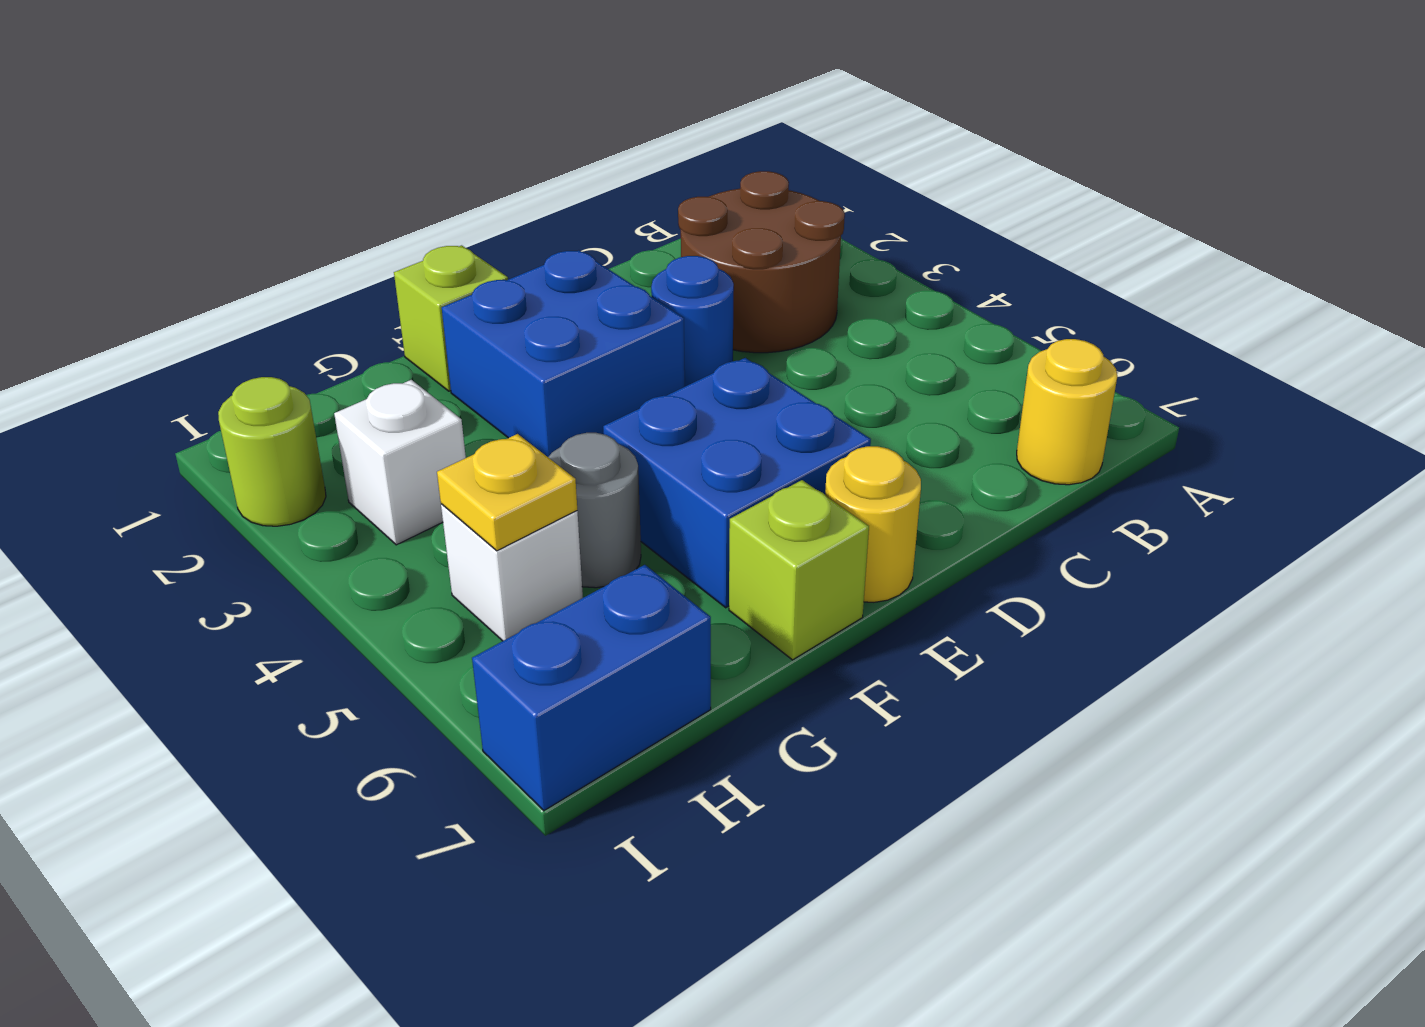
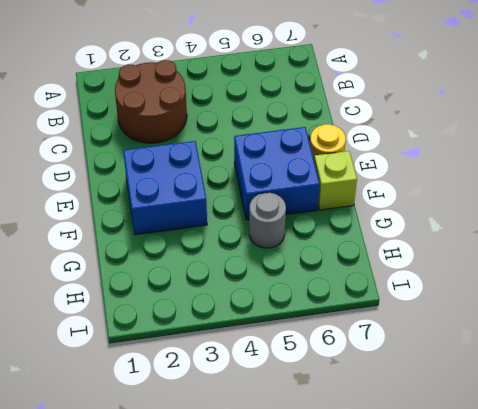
none -> yellow round brick B7 level 1
none -> blue round brick D3 level 1
none -> lime brick F1 level 1

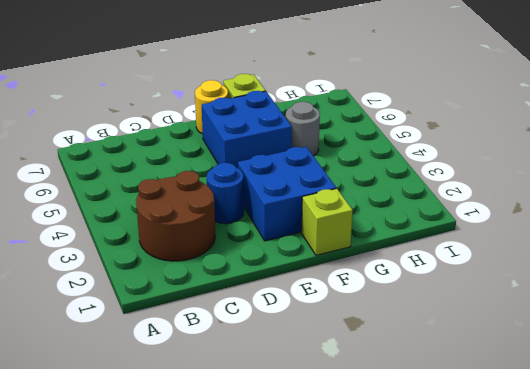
none -> yellow round brick B7 level 1
none -> white brick H3 level 1
none -> white brick H5 level 1

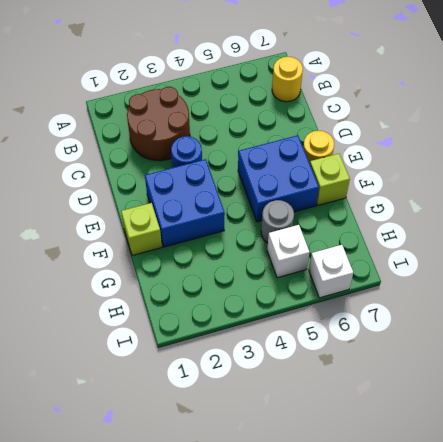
white brick I6 level 1 -> white brick H3 level 1
none -> blue brick H7:I7 level 1
none -> lime round brick I2 level 1
none -> yellow plate H5 level 2

